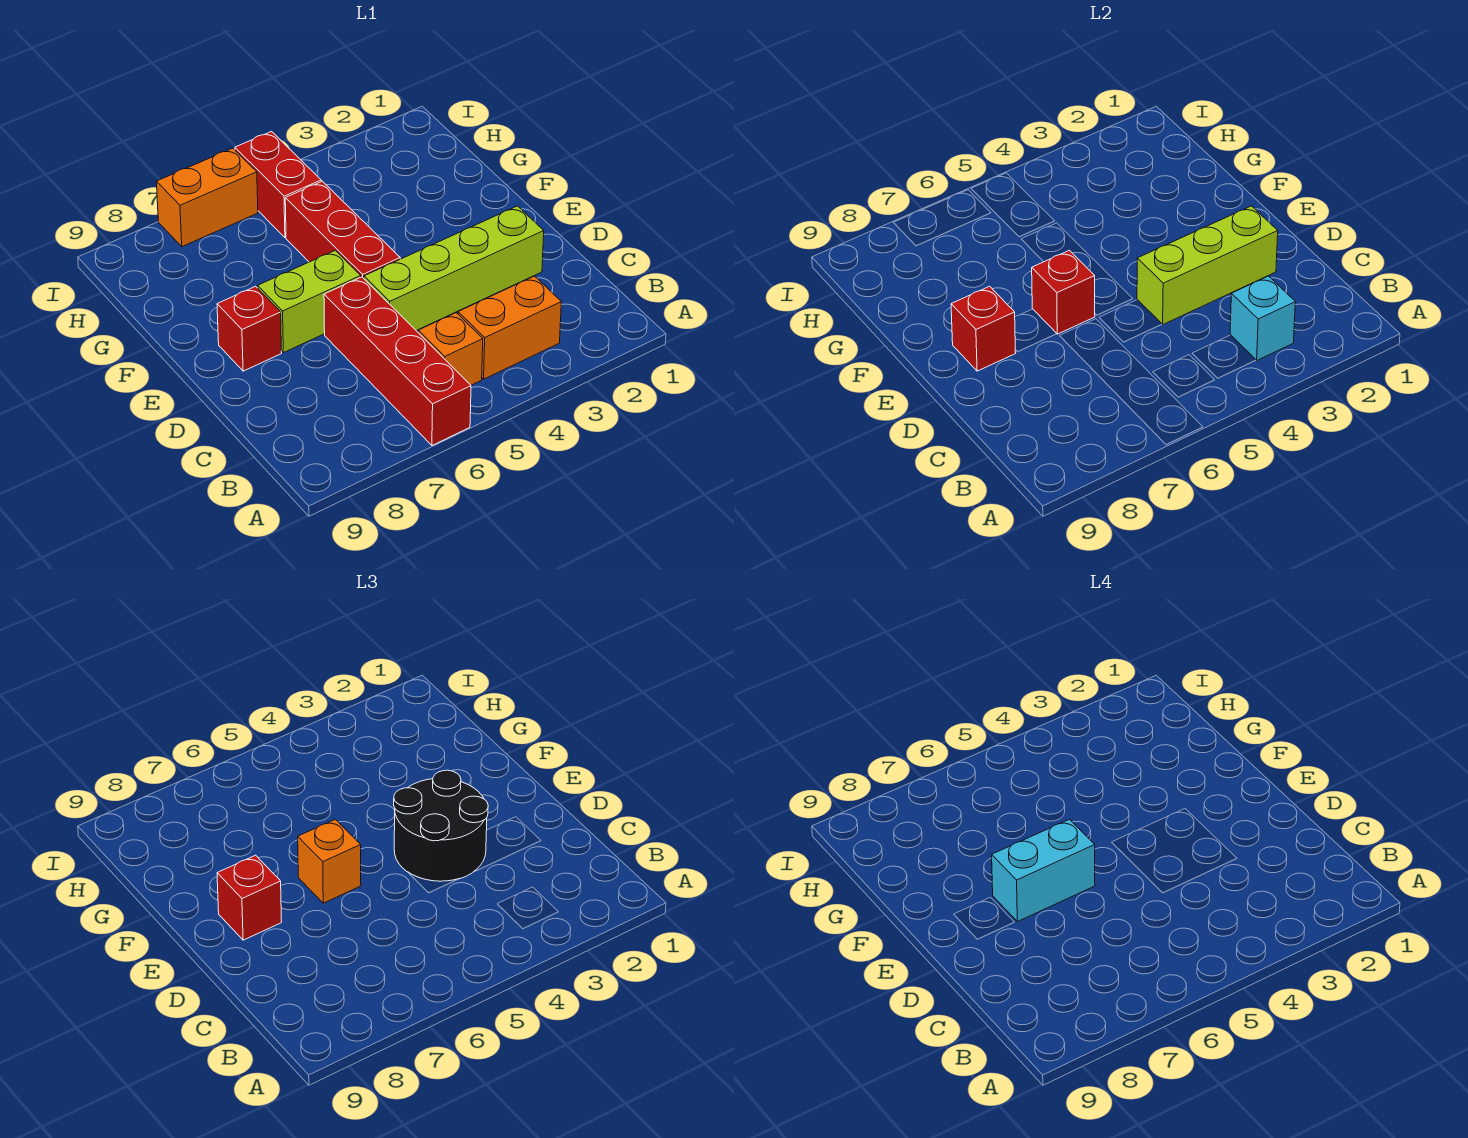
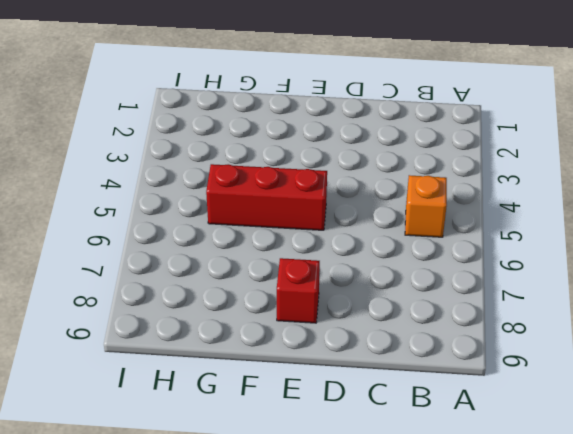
none -> red brick A6:D6 level 1
none -> orange brick B3:B4 level 1
none -> lime brick D2:D5 level 1

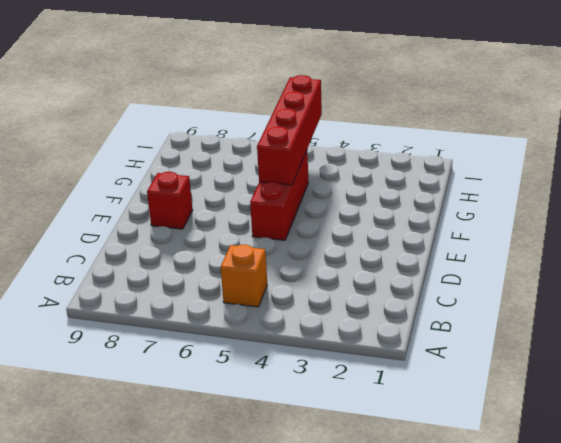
red brick F5:I5 level 2 -> red brick A6:D6 level 1
none -> orange brick B3:B4 level 1
none -> lime brick D2:D5 level 1
none -> lime brick E6:E7 level 1

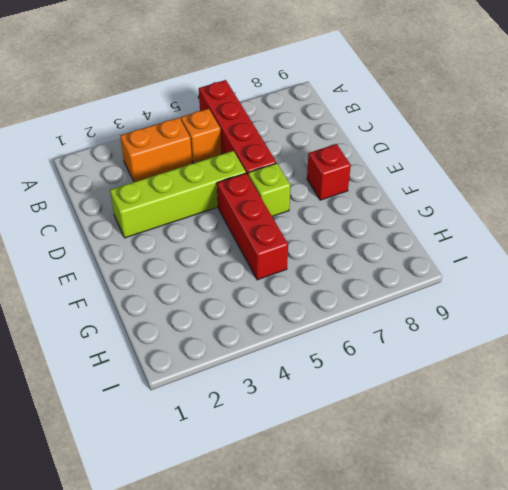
lime brick E6 level 1 -> lime brick E6:E7 level 1
none -> red brick H5:I5 level 1
none -> orange brick I6:I7 level 1
none -> cyan brick B3 level 2

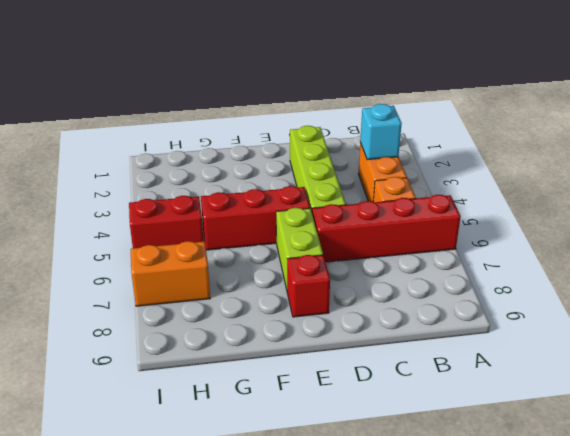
orange brick H7:I7 level 1 -> orange brick I6:I7 level 1
none -> lime brick D2:D4 level 2
none -> red brick E6 level 2
none -> red brick E8 level 2

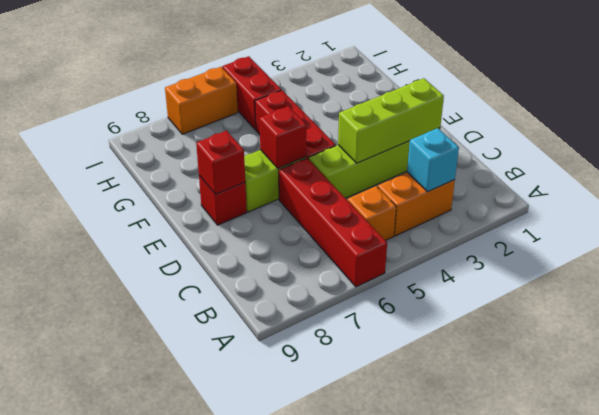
none -> black round brick D3:E4 level 3
none -> orange brick E6 level 3
none -> red brick E8 level 3

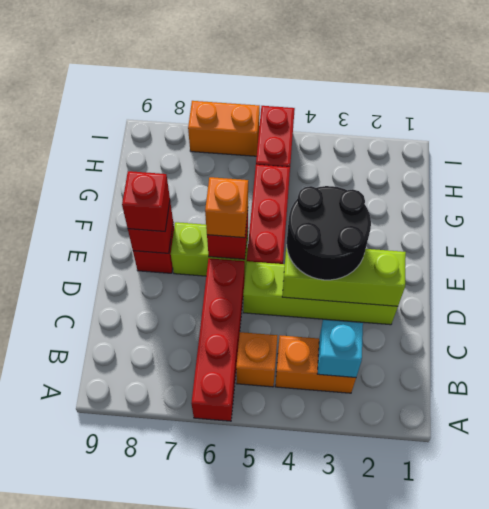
none -> cyan brick E6:E7 level 4

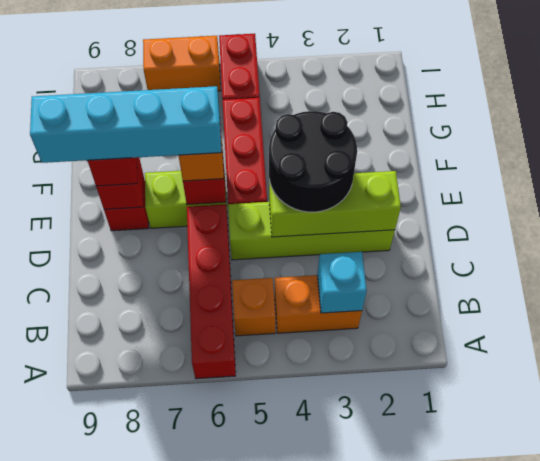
cyan brick E6:E9 level 4 -> cyan brick E6:E7 level 4

